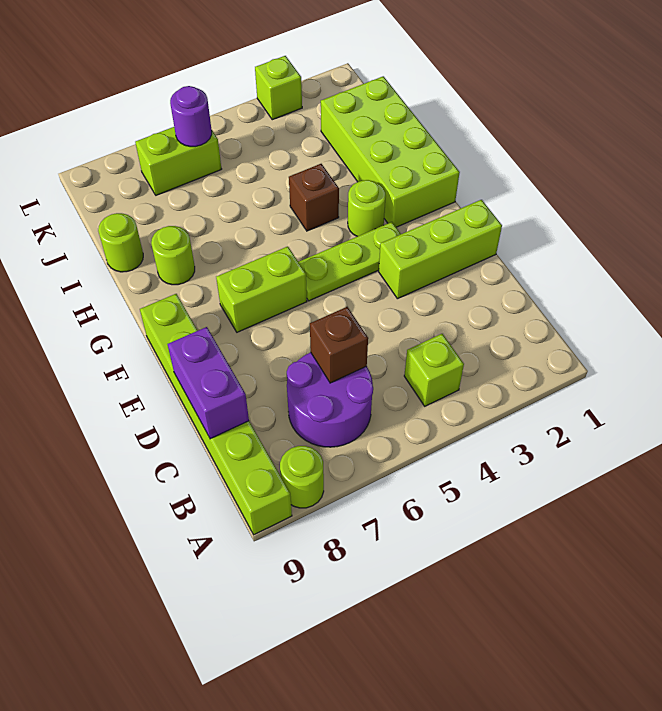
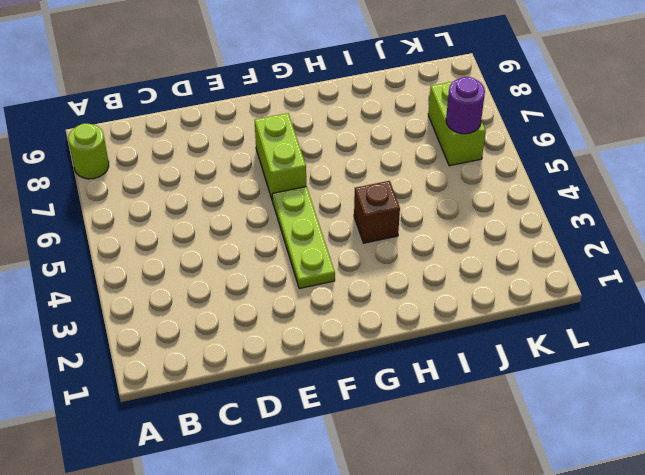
none -> lime brick A9:F9 level 1
none -> lime brick B4 level 1
none -> purple round brick B6:C7 level 1

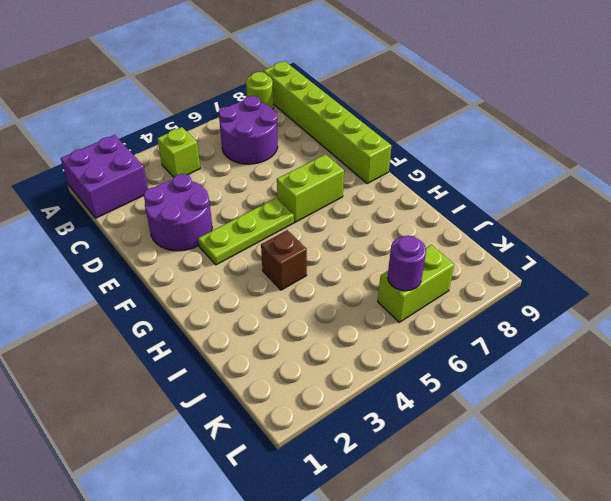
purple brick A1:B2 level 1 -> none
purple round brick D2:E3 level 1 -> lime brick E1:E3 level 1
none -> lime brick G1:J2 level 1
none -> lime round brick G3 level 1
none -> lime round brick H8 level 1

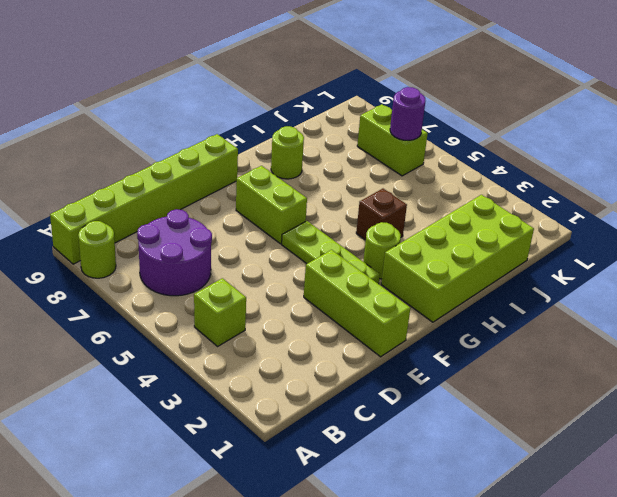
none -> lime round brick I9 level 1
none -> lime brick L3 level 1
none -> brown brick C6 level 2

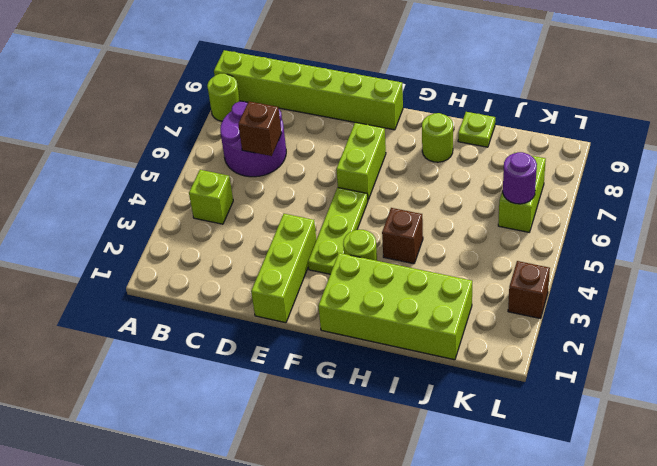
lime plate I9 level 1 -> lime round brick I9 level 1
brown brick L3 level 1 -> lime brick L3 level 1
none -> purple brick C9:D9 level 2

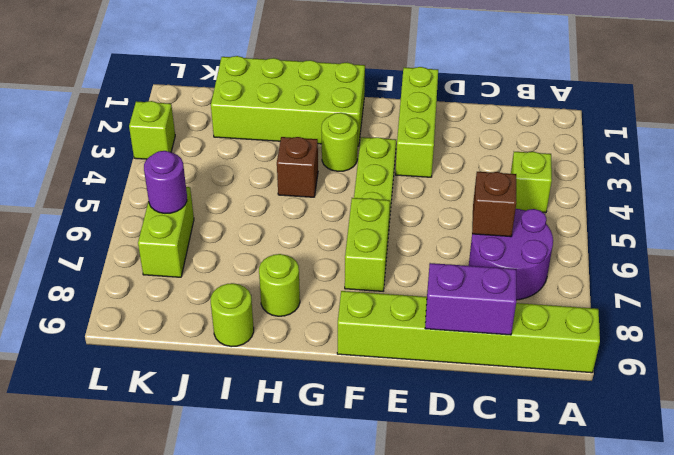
none -> lime round brick A8 level 1

